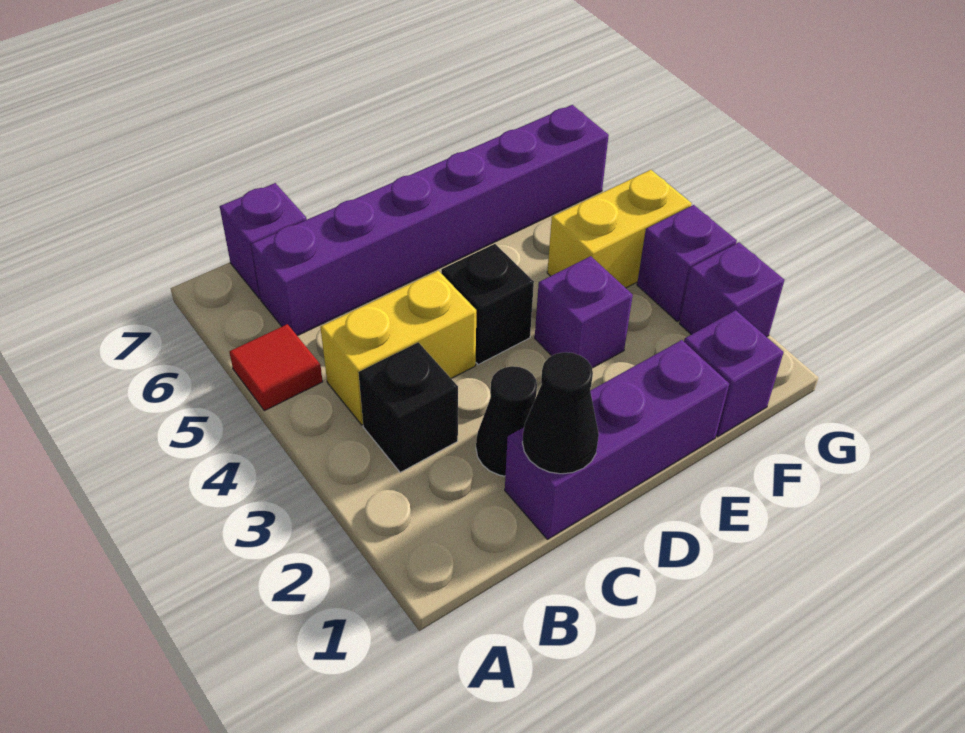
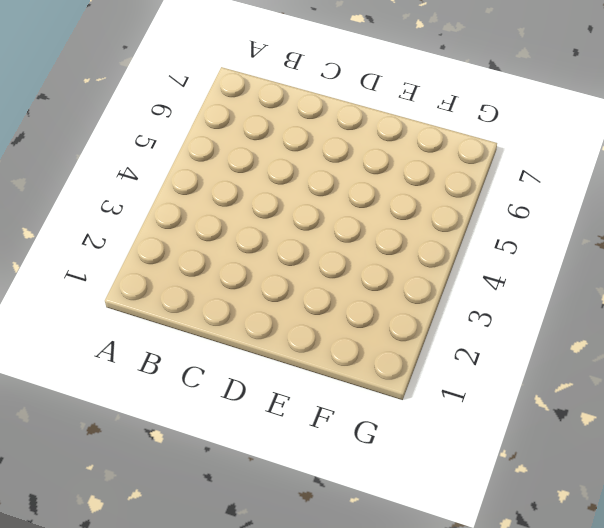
none -> red tile A5 level 1
none -> black brick B3 level 1
none -> yellow brick B4:C4 level 1

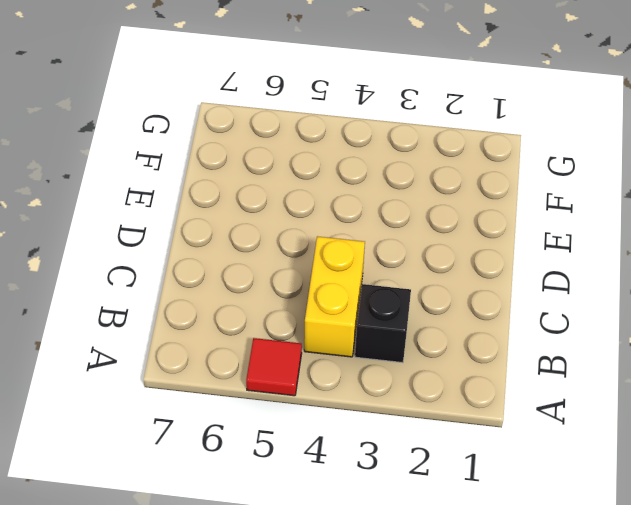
none -> purple brick B6:G6 level 1
none -> purple brick B7 level 1
none -> purple brick C1:E1 level 1

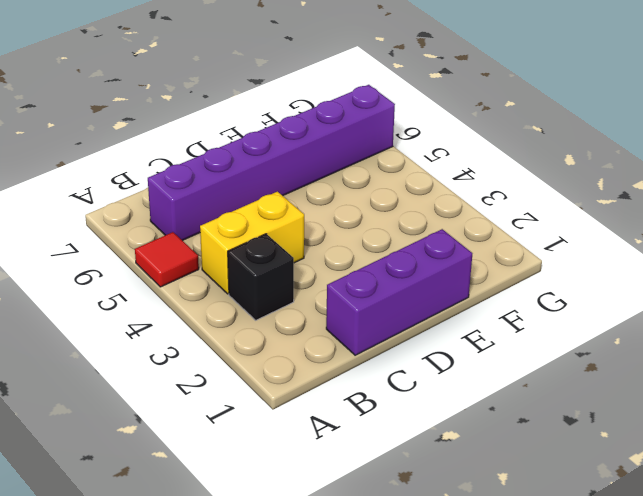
none -> purple brick B7 level 1
none -> black cone C2 level 1
none -> black brick D4 level 1

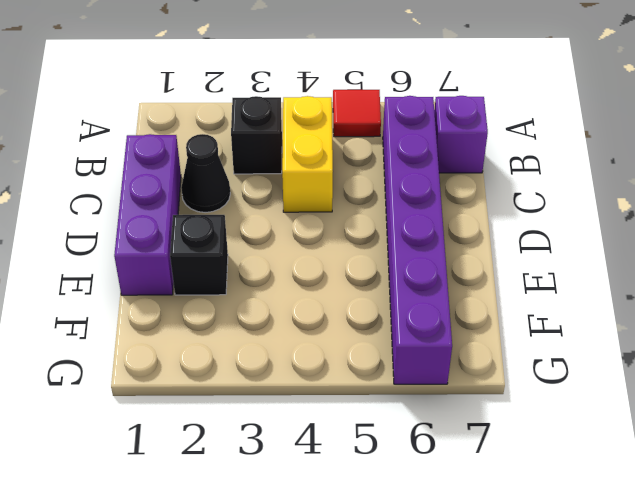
black brick E2 level 1 -> black brick D4 level 1
none -> purple brick E3 level 1
none -> purple brick F1 level 1
none -> yellow brick F4:G4 level 1

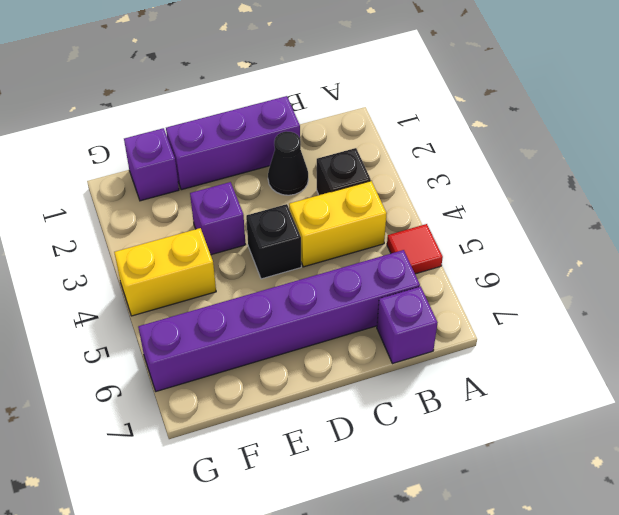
none -> purple brick G2 level 1
none -> purple brick G3 level 1
none -> black cone C1 level 2

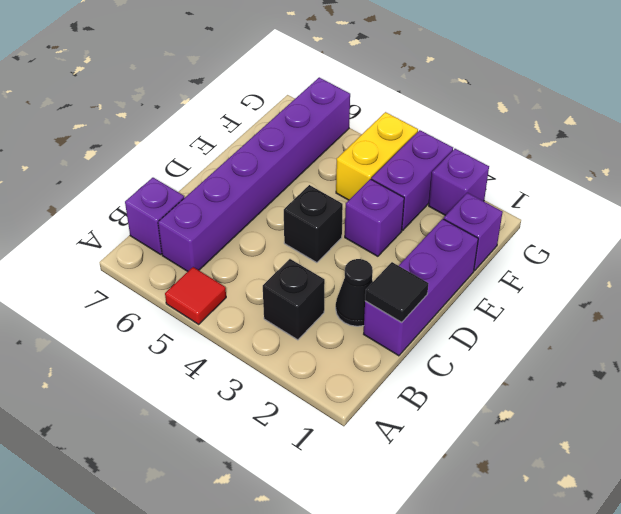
black tile C1 level 2 -> black cone C1 level 2
purple brick F3:G3 level 1 -> purple brick G3 level 1
none -> yellow brick B4:C4 level 1

